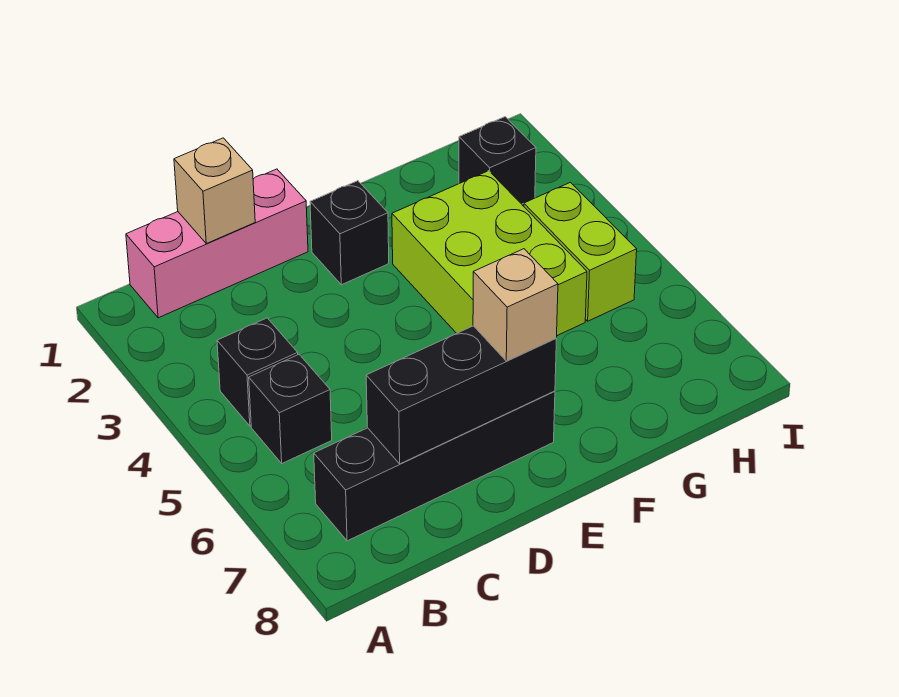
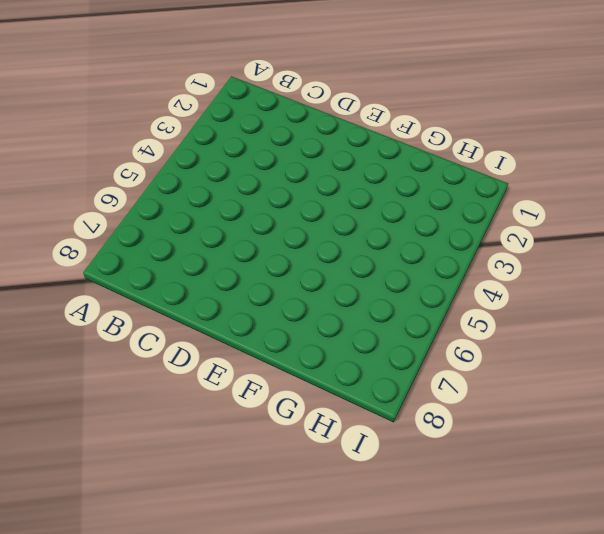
none -> pink brick B1:D1 level 1
none -> black brick B4 level 1

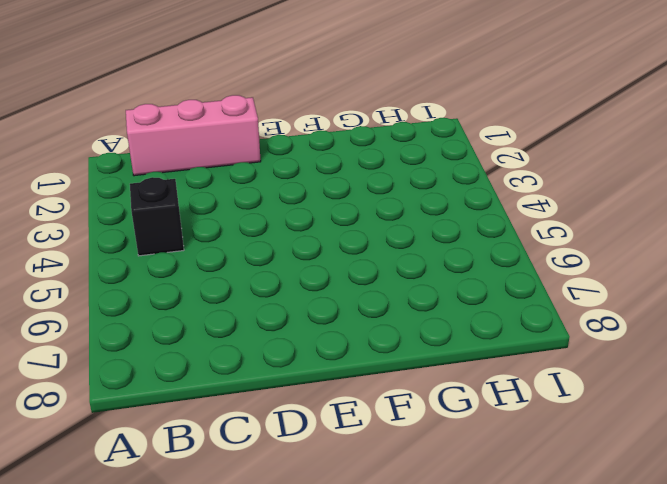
none -> black brick B5 level 1
none -> black brick B7:E7 level 1

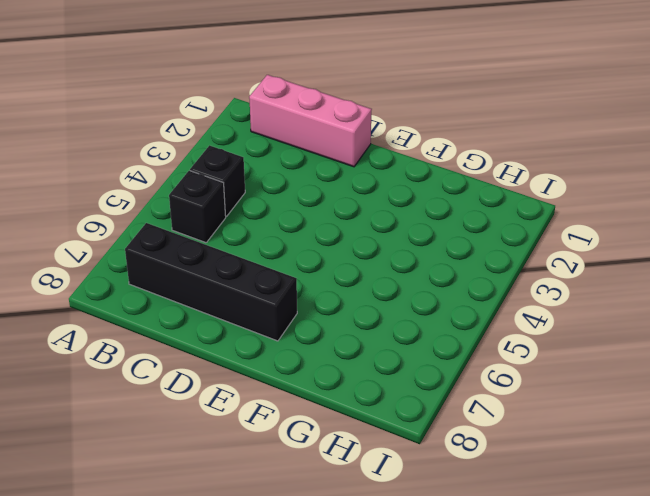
none -> black brick E2 level 1
none -> lime brick F3:G5 level 1

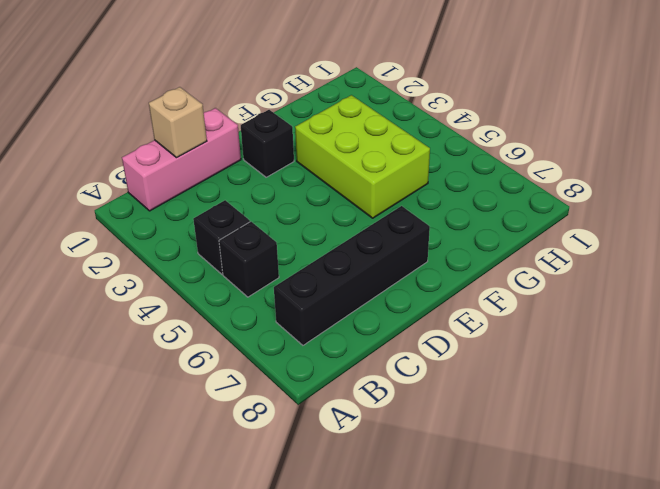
none -> black brick H2 level 1
none -> lime brick H4:H5 level 1

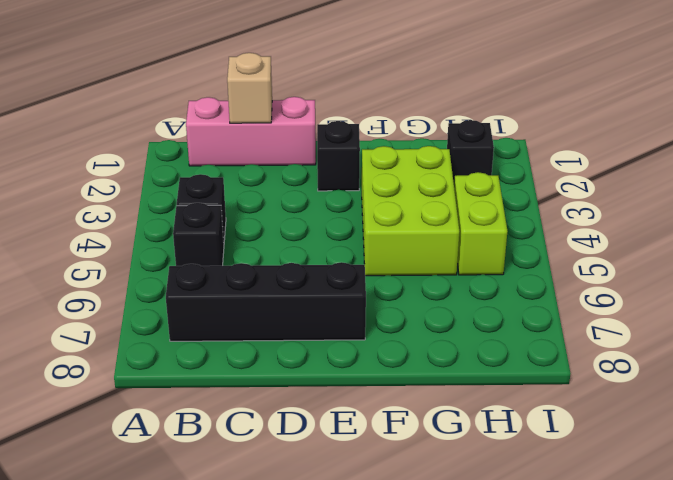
none -> black brick C7:E7 level 2
none -> tan brick E7 level 3

